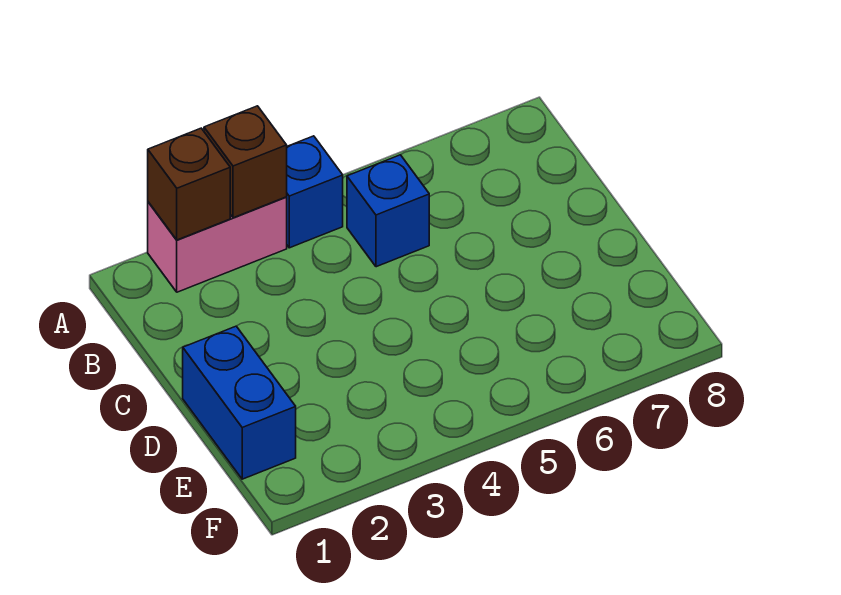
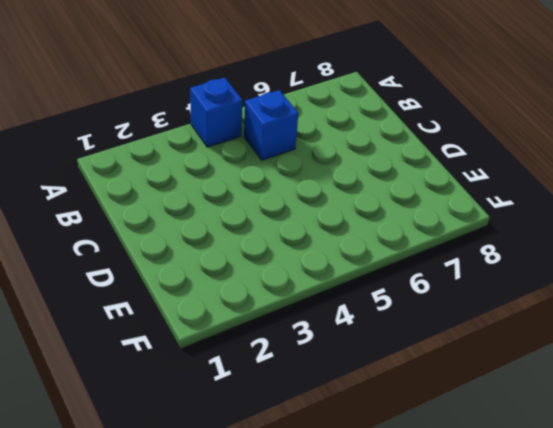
none -> pink brick A2:A3 level 1
none -> blue brick D1:E1 level 1

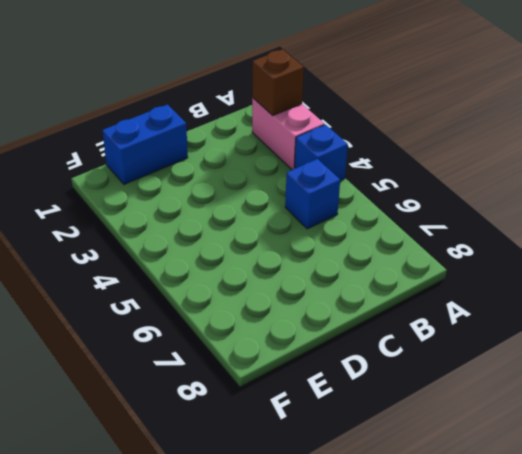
none -> brown brick A3 level 2

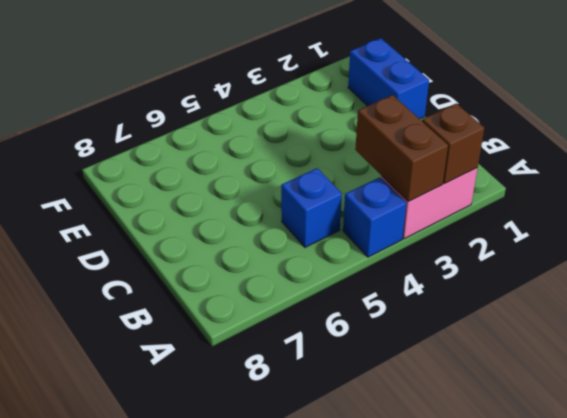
brown brick A3:B3 level 2 -> brown brick A3 level 2

